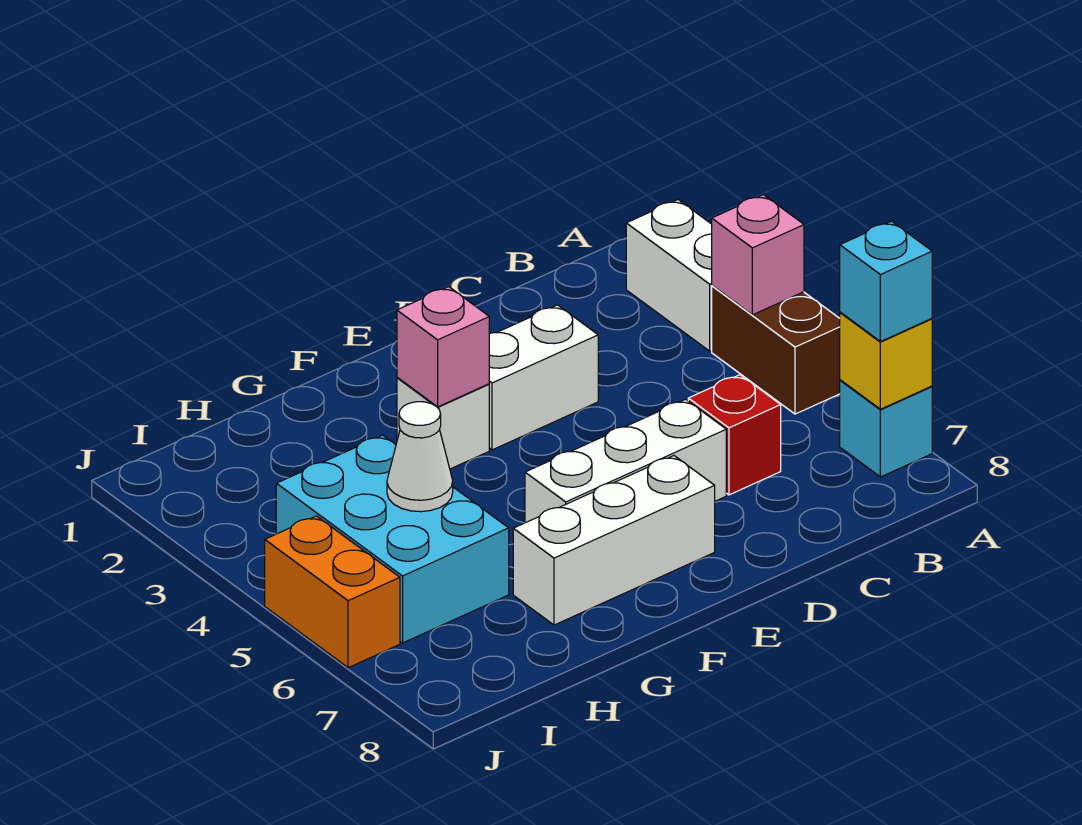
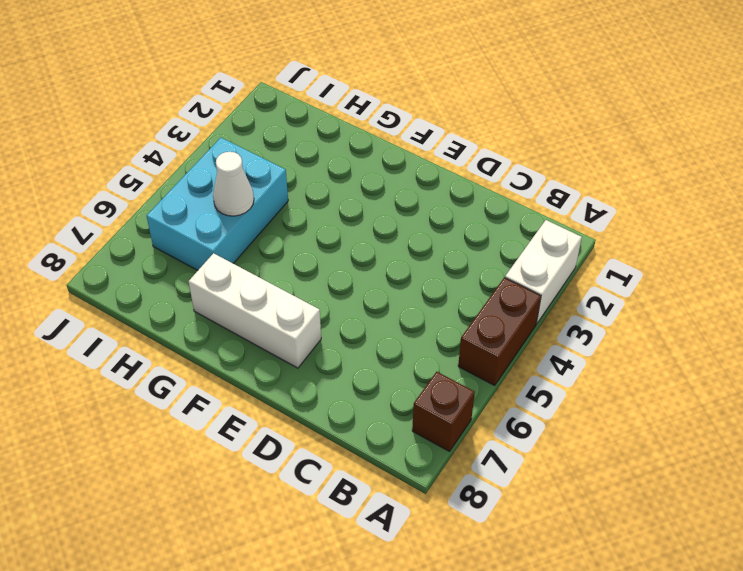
brown brick A7 level 1 -> cyan brick A7 level 1
none -> red brick C6 level 1
none -> white brick D3:E3 level 1
none -> white brick D6:F6 level 1

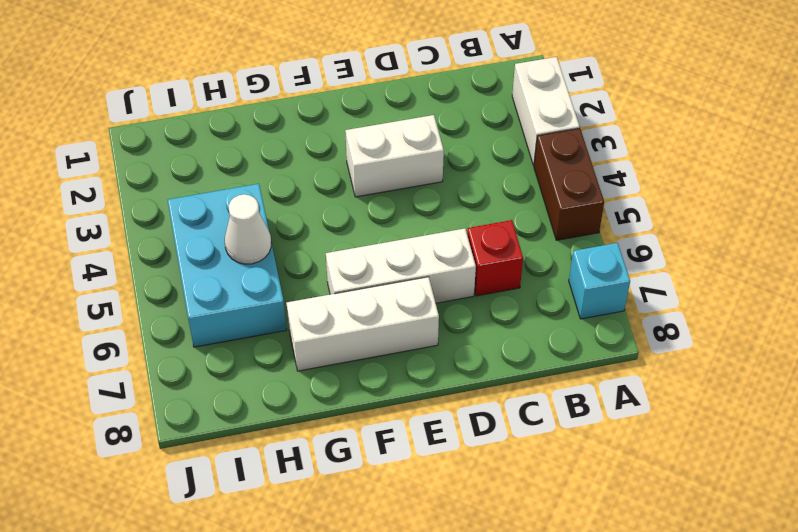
none -> white brick F3 level 1
none -> orange brick J5:J6 level 1
none -> pink brick A4 level 2

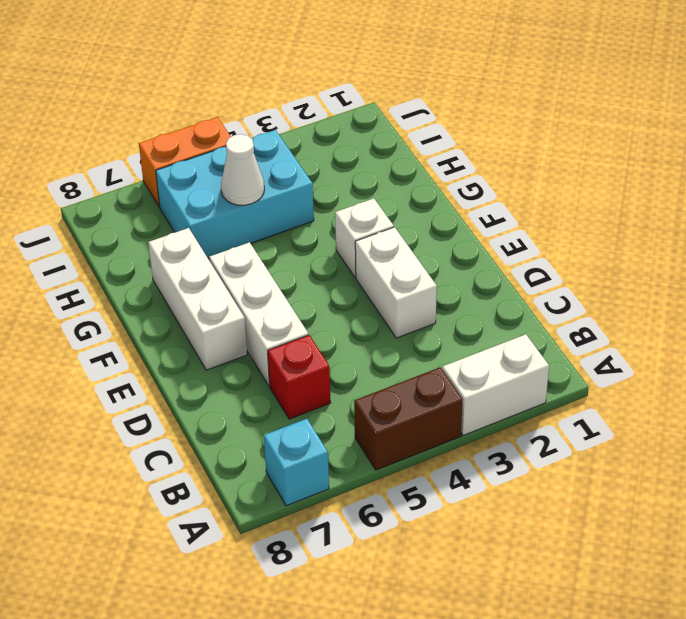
none -> pink brick A4 level 2
none -> yellow brick A7 level 2
none -> pink brick F3 level 2

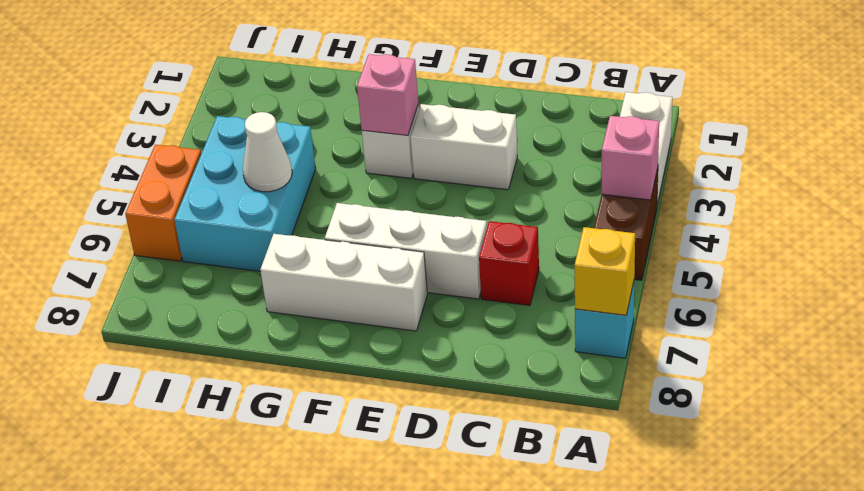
none -> cyan brick A7 level 3

